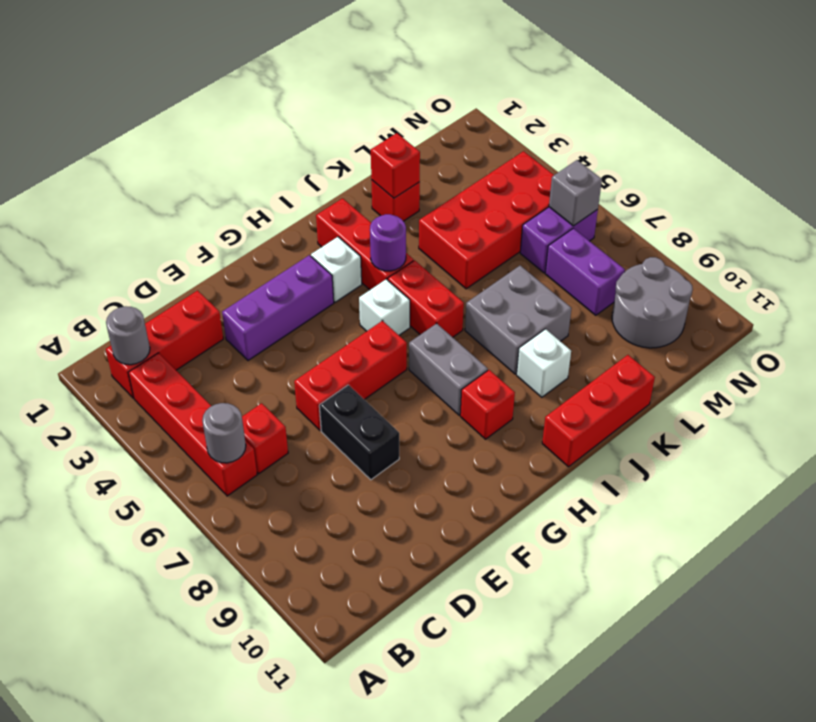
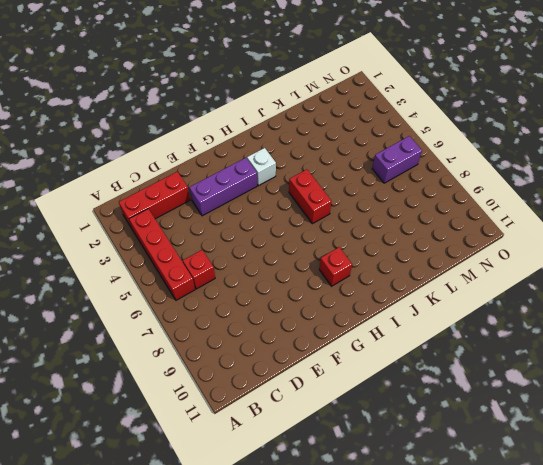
none -> red brick E6:G6 level 1
none -> black brick E7:E8 level 1
none -> white brick H5 level 1

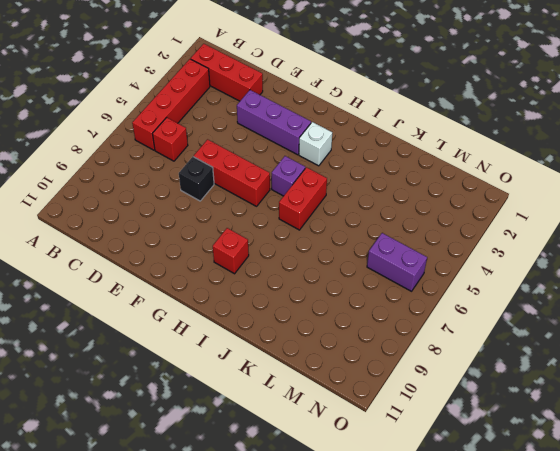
black brick E7 level 1 -> black brick E7:E8 level 1
purple brick H5 level 1 -> white brick H5 level 1
none -> grey brick H7:H8 level 1
none -> red brick I2:I4 level 1
none -> red brick I11:K11 level 1

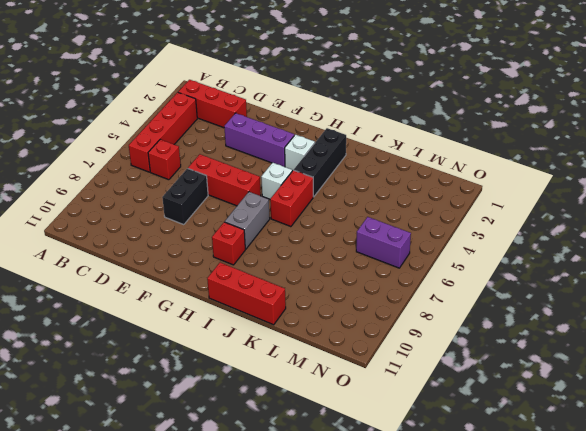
black brick I2:I4 level 1 -> red brick I2:I4 level 1
none -> grey brick J7:K8 level 1
none -> white brick J9 level 1
none -> red brick K2 level 1

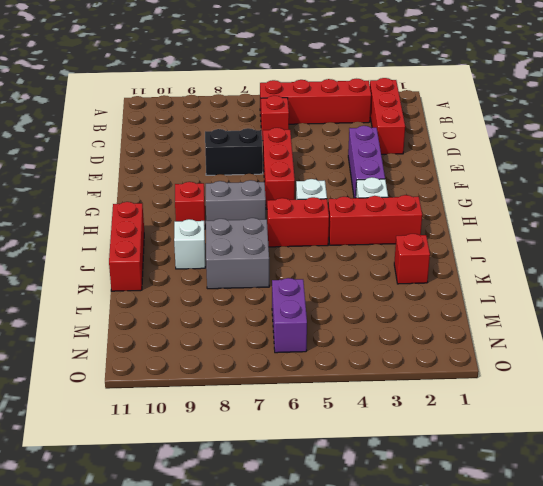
none -> red brick K4:N5 level 1
none -> purple brick M7:M8 level 1
none -> grey round brick M9:N10 level 1

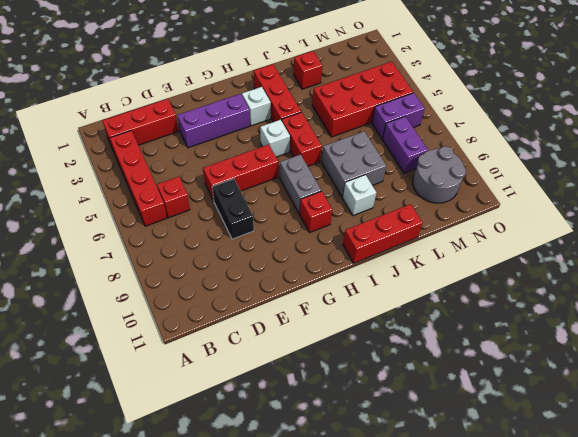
none -> grey round brick B2 level 2
none -> grey round brick B6 level 2
none -> purple round brick I4 level 2

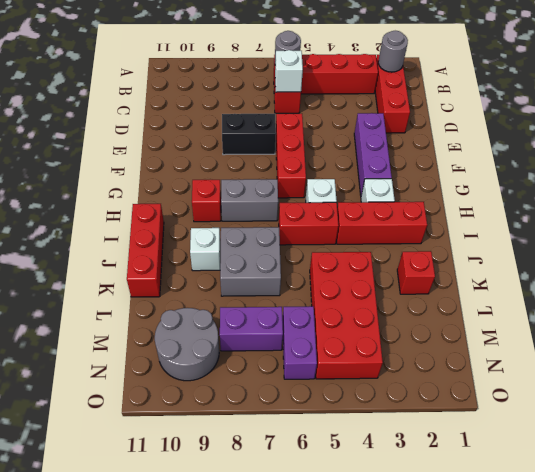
white brick C6 level 2 -> none
none -> purple round brick I4 level 2
none -> red brick K2 level 2
none -> grey brick N6 level 2

